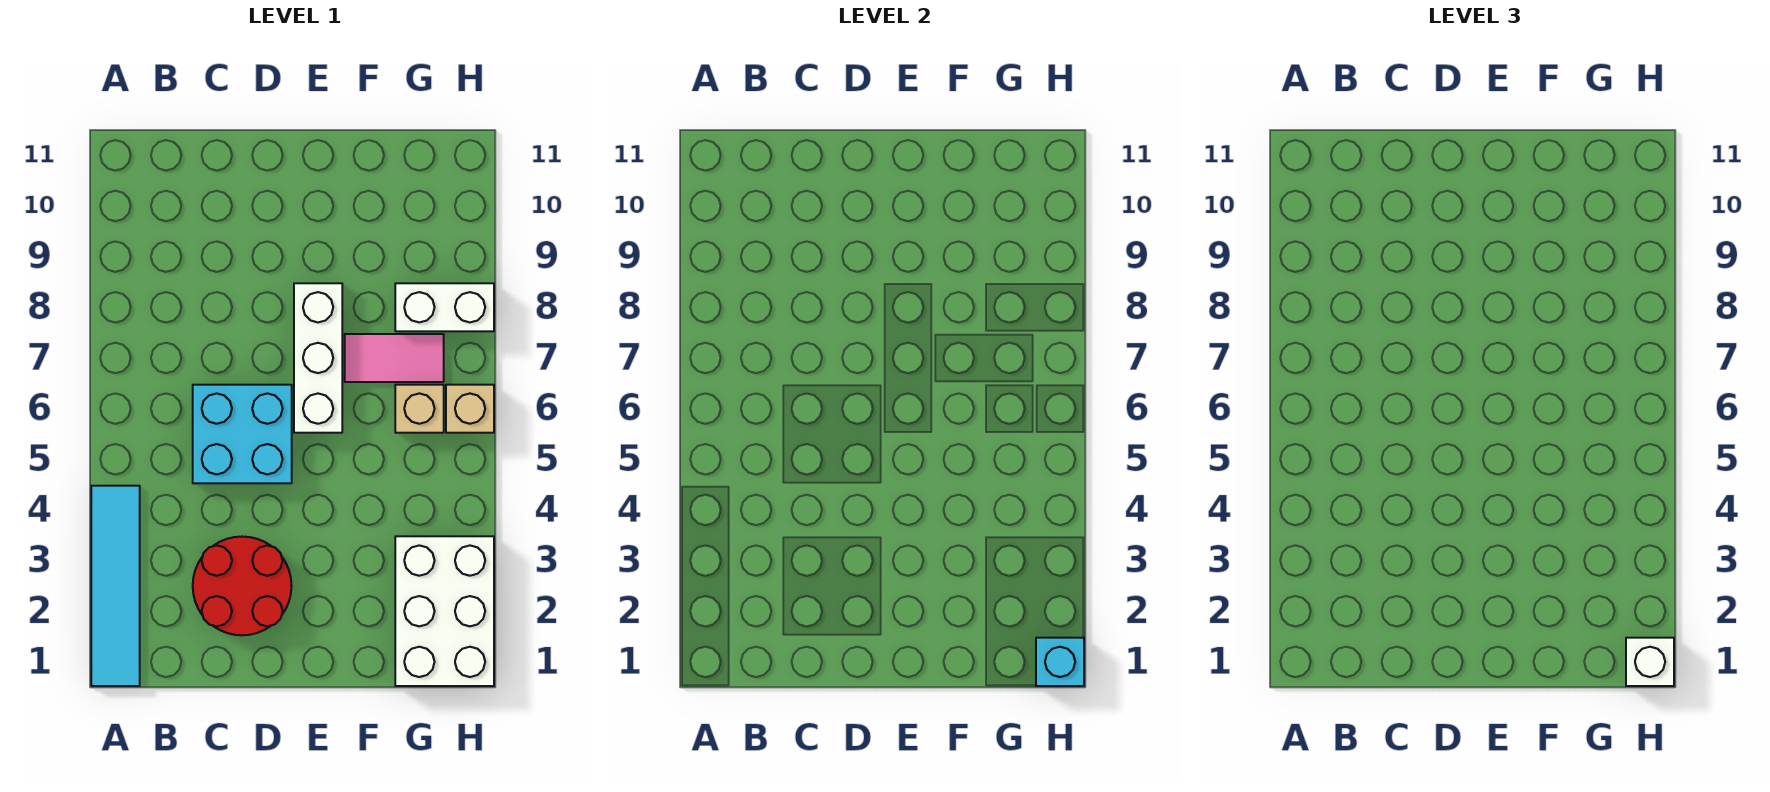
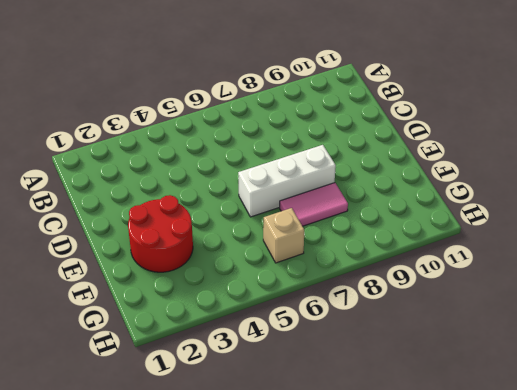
red round brick E2:F3 level 1 -> red round brick C2:D3 level 1
pink tile F7:F8 level 1 -> pink tile F7:G7 level 1
none -> cyan tile A1:A4 level 1
none -> cyan brick C5:D6 level 1

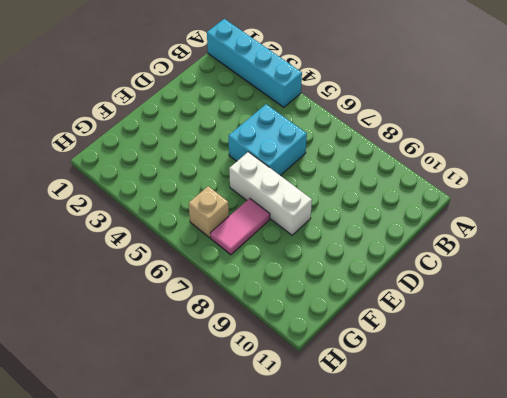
cyan brick A1:A4 level 1 -> cyan tile A1:A4 level 1
none -> red round brick C2:D3 level 1
none -> white brick G1:H3 level 1

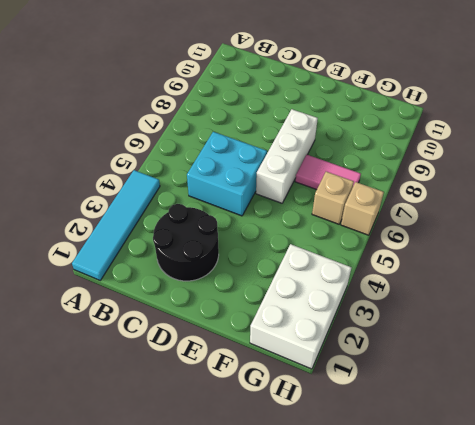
black round brick C2:D3 level 1 -> red round brick C2:D3 level 1
none -> white brick G8:H8 level 1
none -> cyan brick H1 level 2

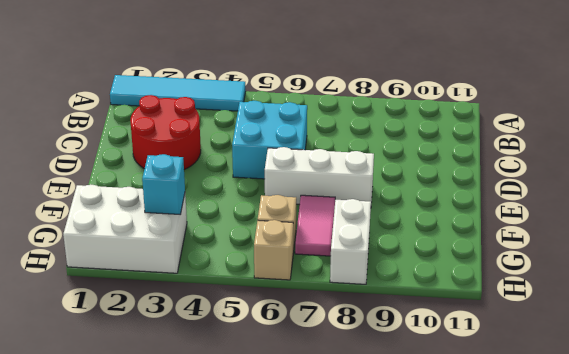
cyan brick G3 level 2 -> cyan brick H1 level 2
none -> white brick H1 level 3

